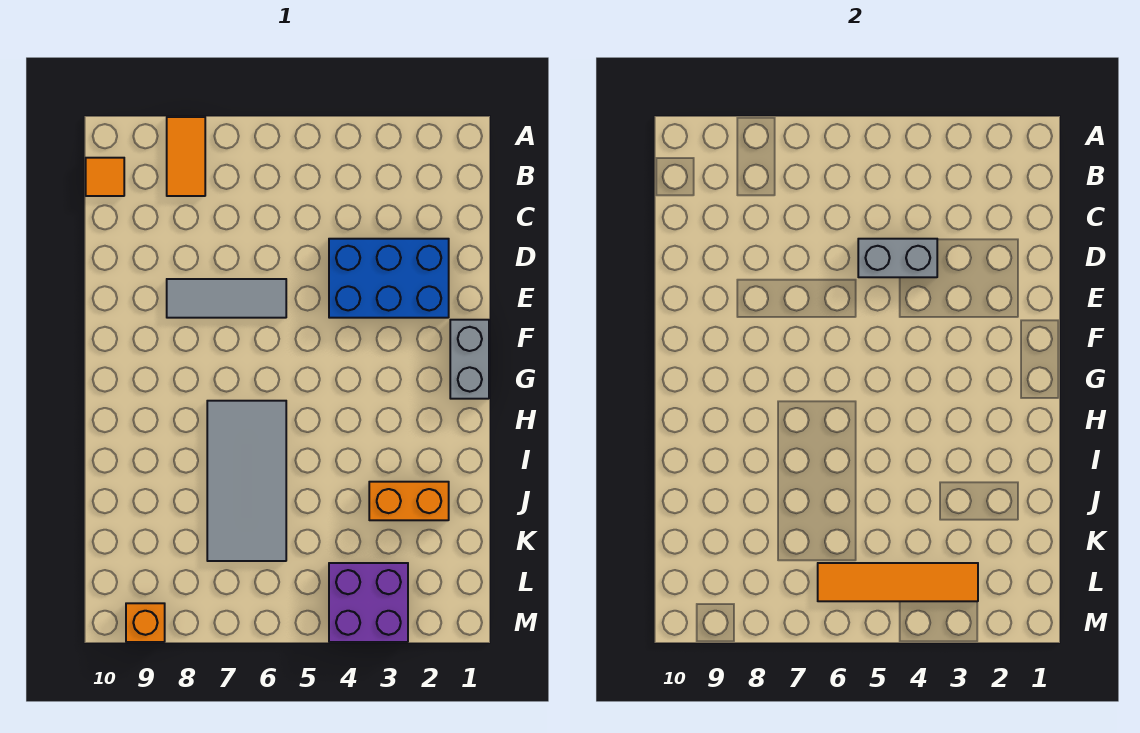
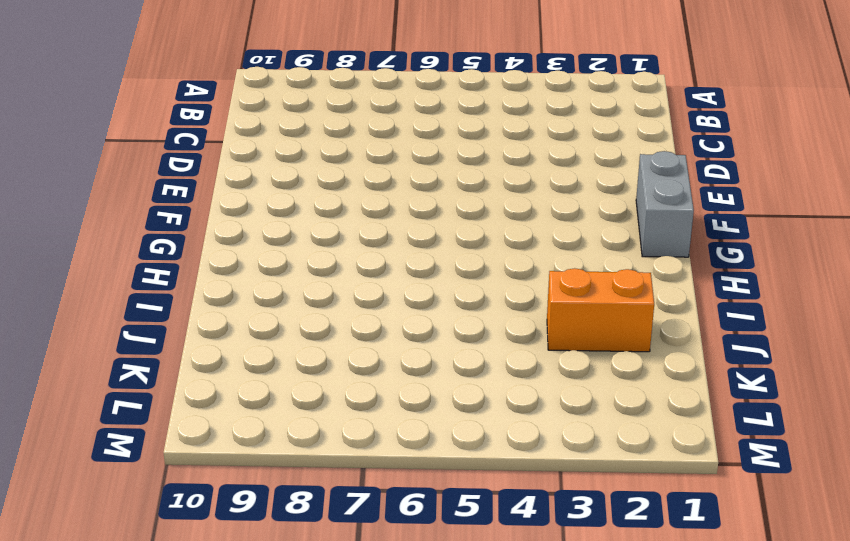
none -> orange tile A8:B8 level 1
none -> orange tile B10 level 1

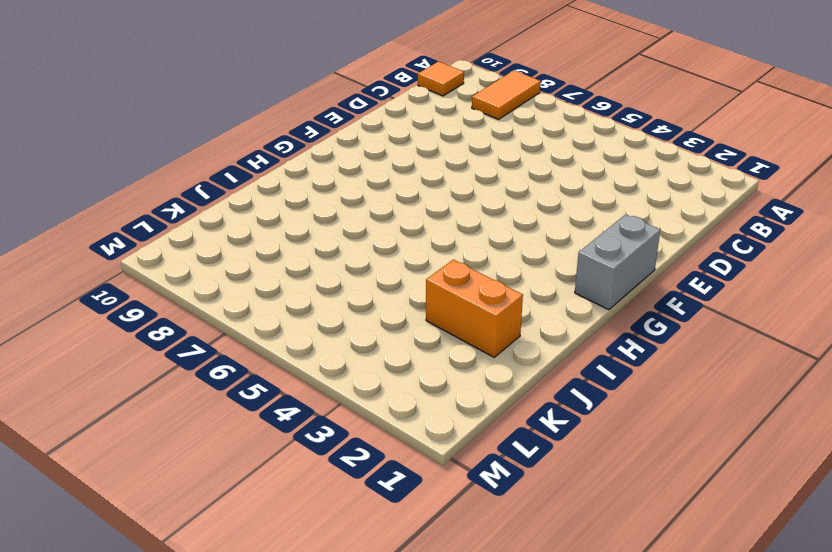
none -> blue brick D2:E4 level 1
none -> grey tile E6:E8 level 1

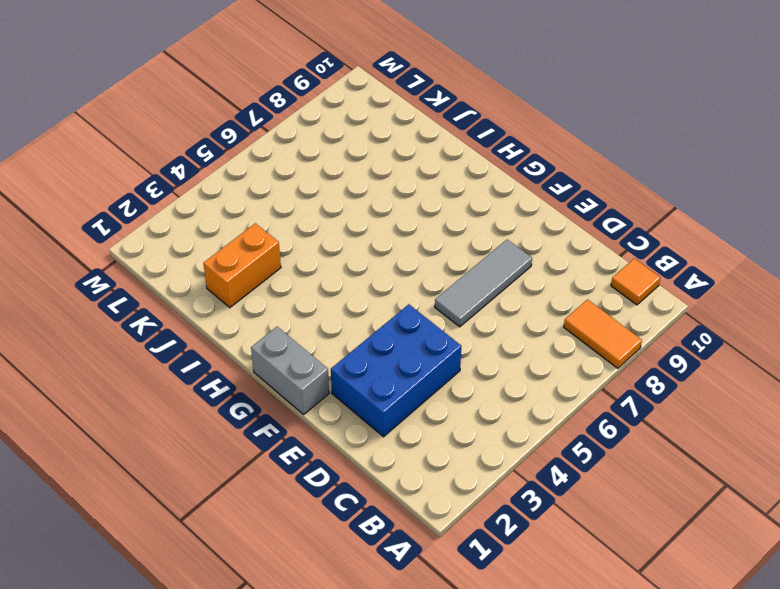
none -> grey tile H6:K7 level 1
none -> purple brick L3:M4 level 1

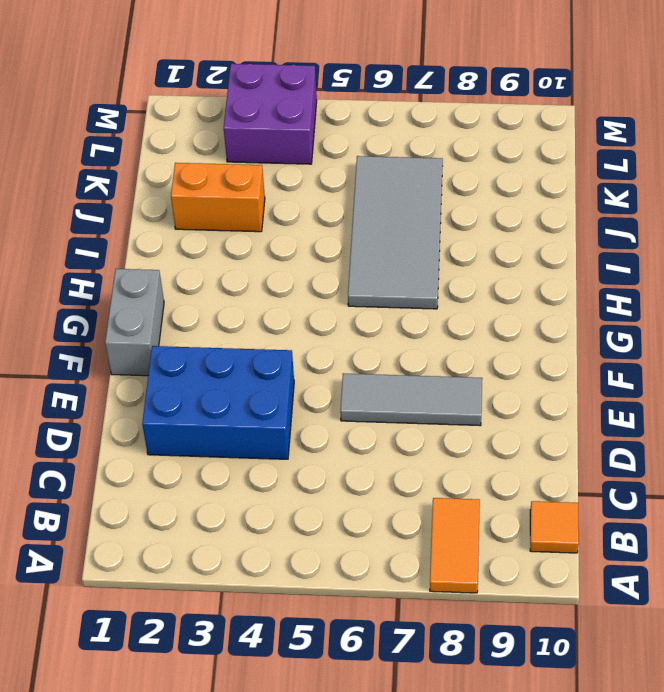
none -> orange brick M9 level 1
none -> grey brick D4:D5 level 2

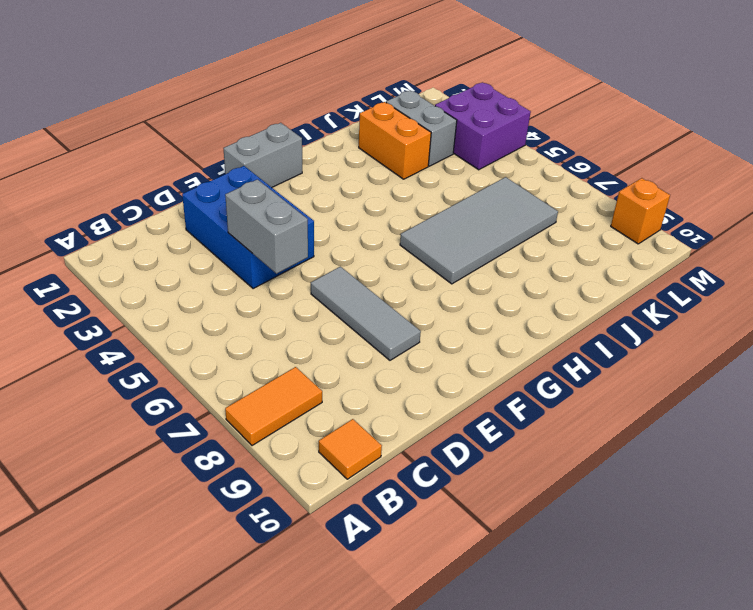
grey brick K2:K3 level 1 -> none
none -> orange tile L3:L6 level 2

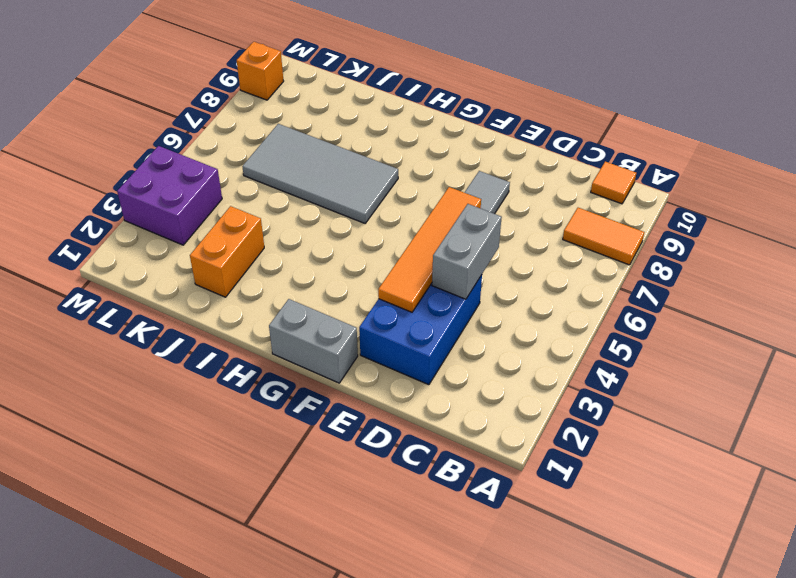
orange tile E3:E6 level 2 -> orange tile L3:L6 level 2

